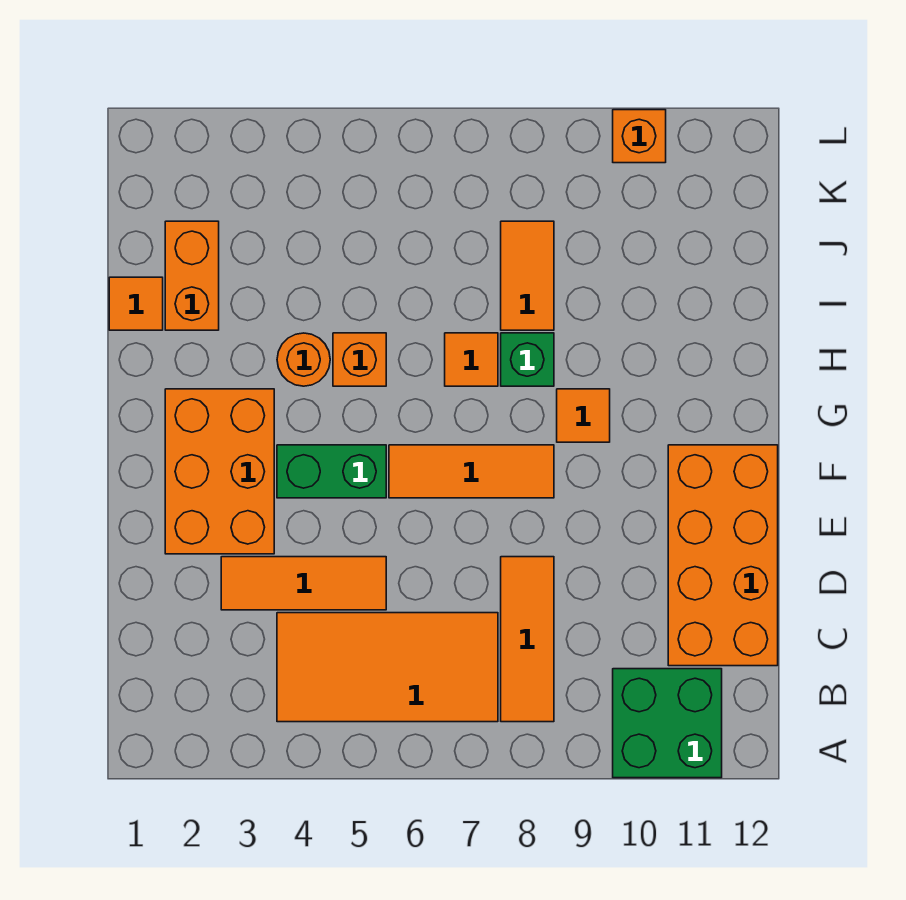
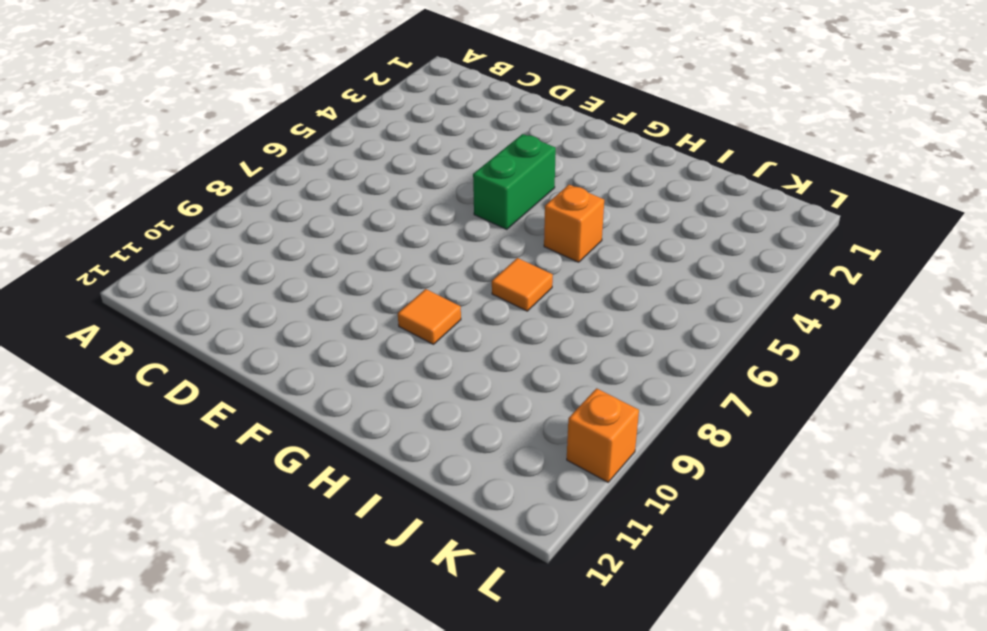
none -> green brick A10:B11 level 1
none -> orange tile B4:C7 level 1
none -> orange tile B8:D8 level 1

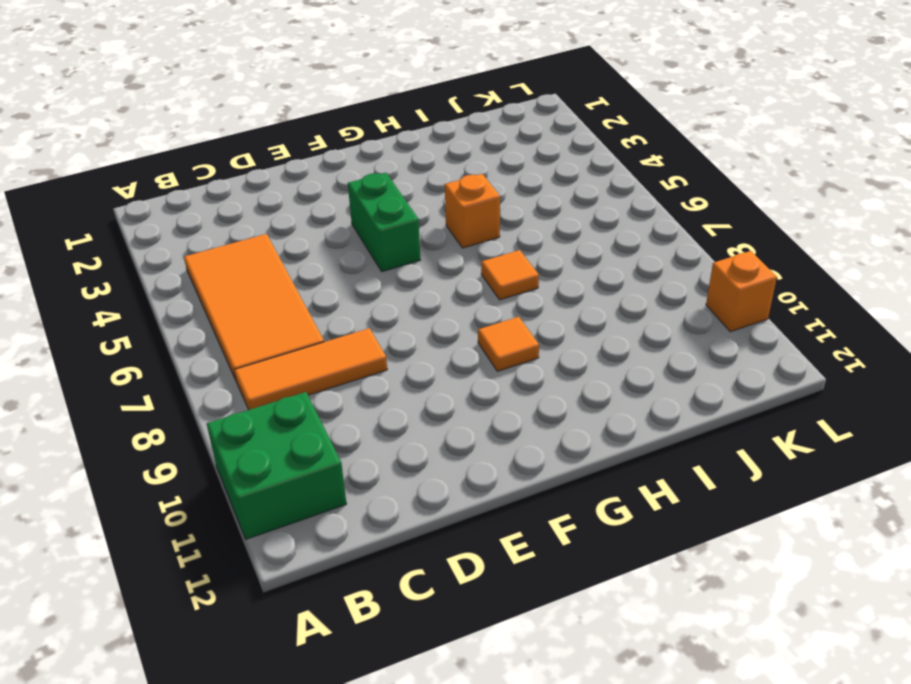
none -> orange brick C11:F12 level 1
none -> orange tile D3:D5 level 1
none -> orange brick E2:G3 level 1

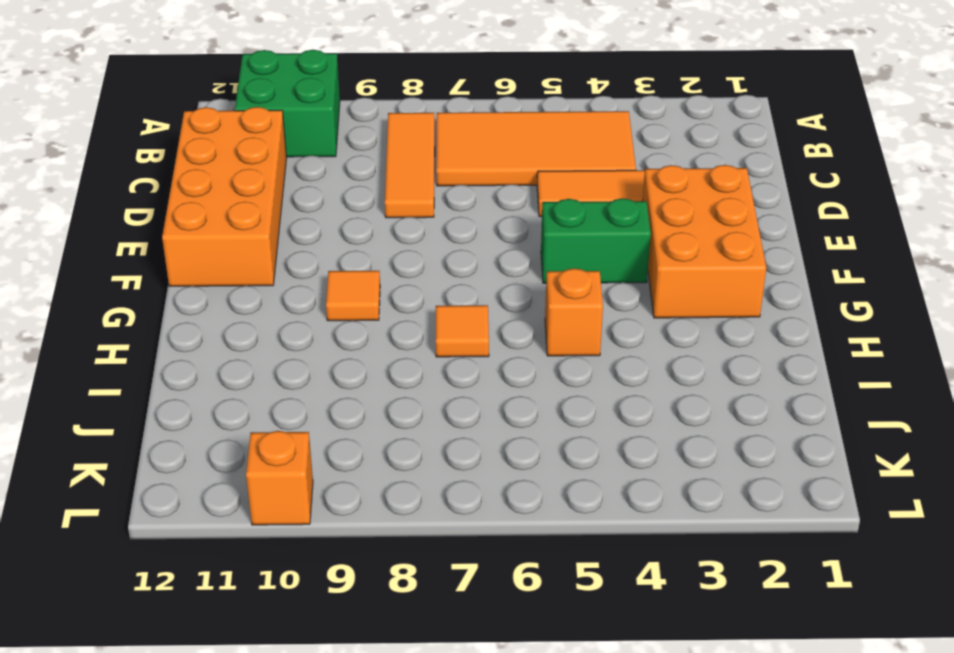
none -> orange tile F6:F8 level 1
none -> orange round brick H4 level 1
none -> green brick H8 level 1

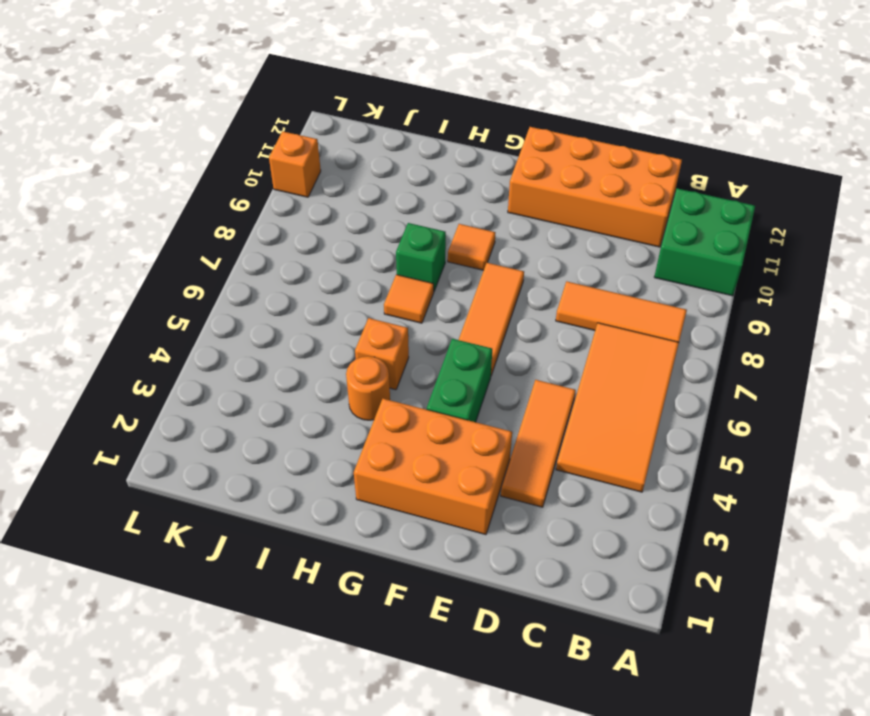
none -> orange tile I1 level 1
none -> orange brick I2:J2 level 1
none -> orange tile I8:J8 level 1

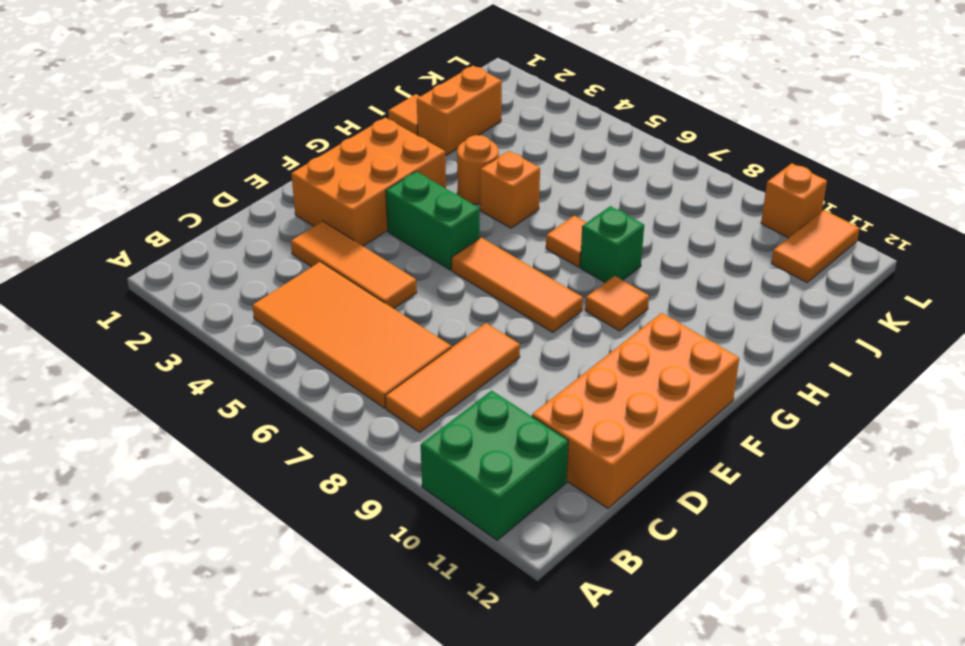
orange tile K11:L11 level 1 -> orange tile I8:J8 level 1

